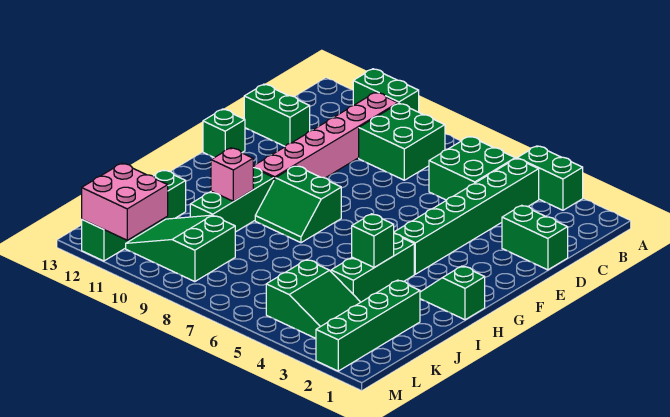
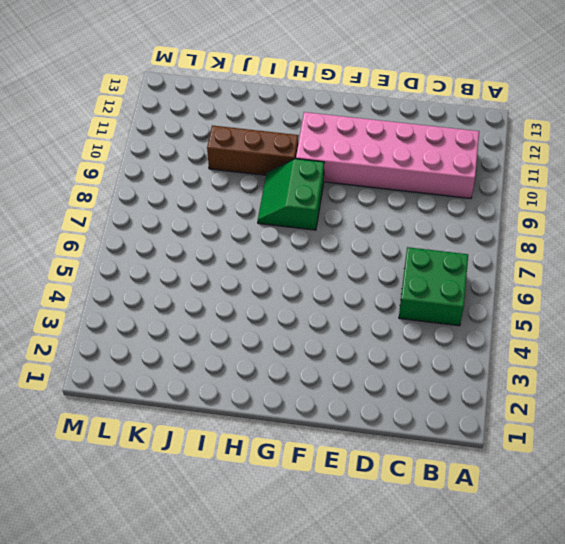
pink brick B10:G11 level 1 -> pink brick B10:G10 level 1
brown brick H10:J10 level 1 -> green brick H10:J10 level 1
none -> green brick A3:A4 level 1
none -> green brick A10:A11 level 1
none -> green brick B4:G4 level 1

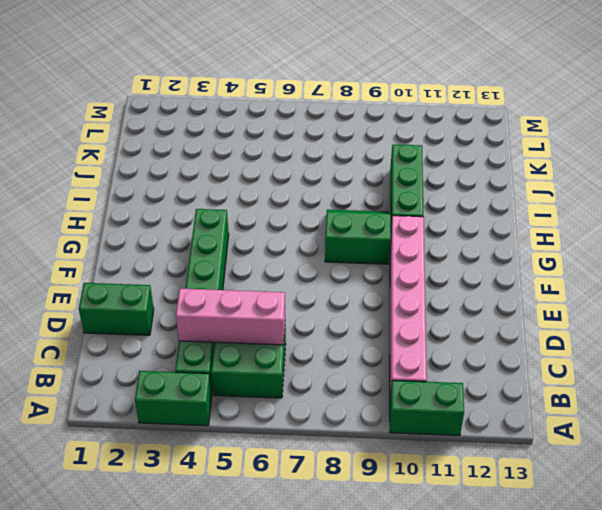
pink brick C4:C6 level 2 -> none
none -> green brick B8:C9 level 1
none -> green brick D12:D13 level 1
none -> green brick F13 level 1

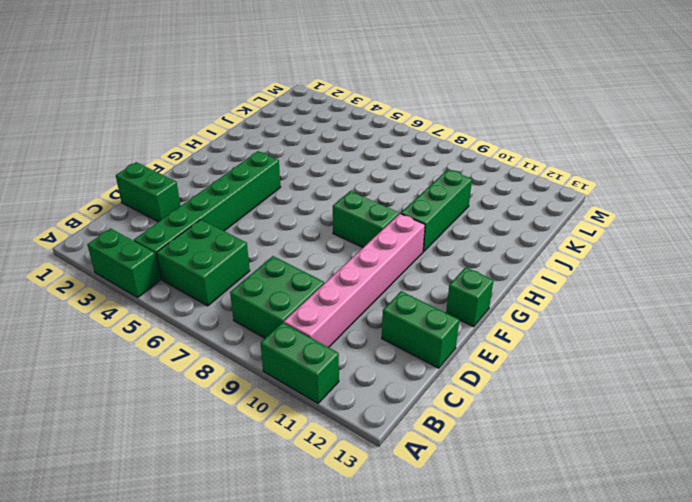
none -> green slope H1:H2 level 1 top 1
none -> green brick H4:J4 level 1
none -> green brick J2:M2 level 1

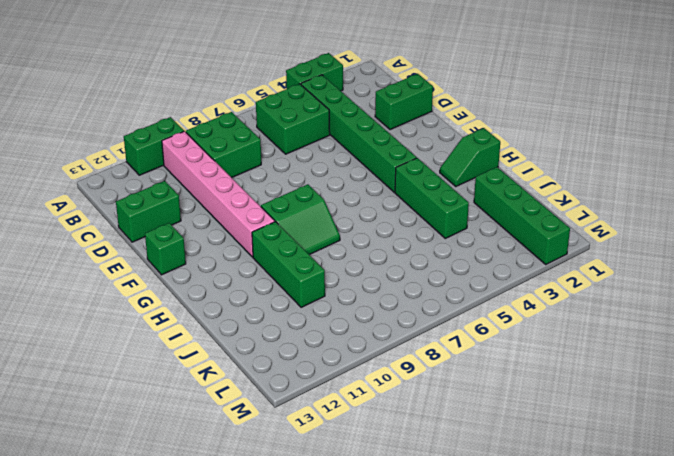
none -> green brick J12:M12 level 1
none -> green slope K3:L5 level 1 top 5
none -> green slope K9:L11 level 1 top 9

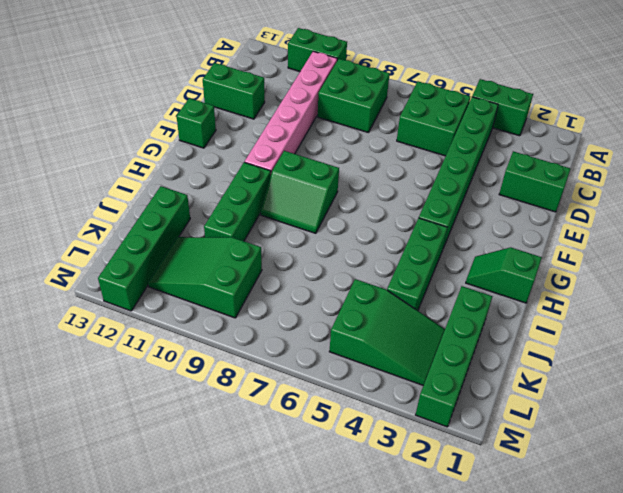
none -> green brick I4 level 2
none -> pink brick I10 level 2
none -> pink brick L11:M12 level 2

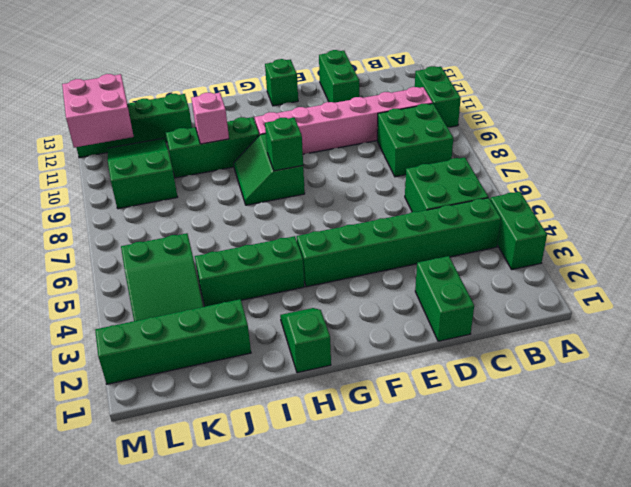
green brick G8 level 2 -> green brick I4 level 2

